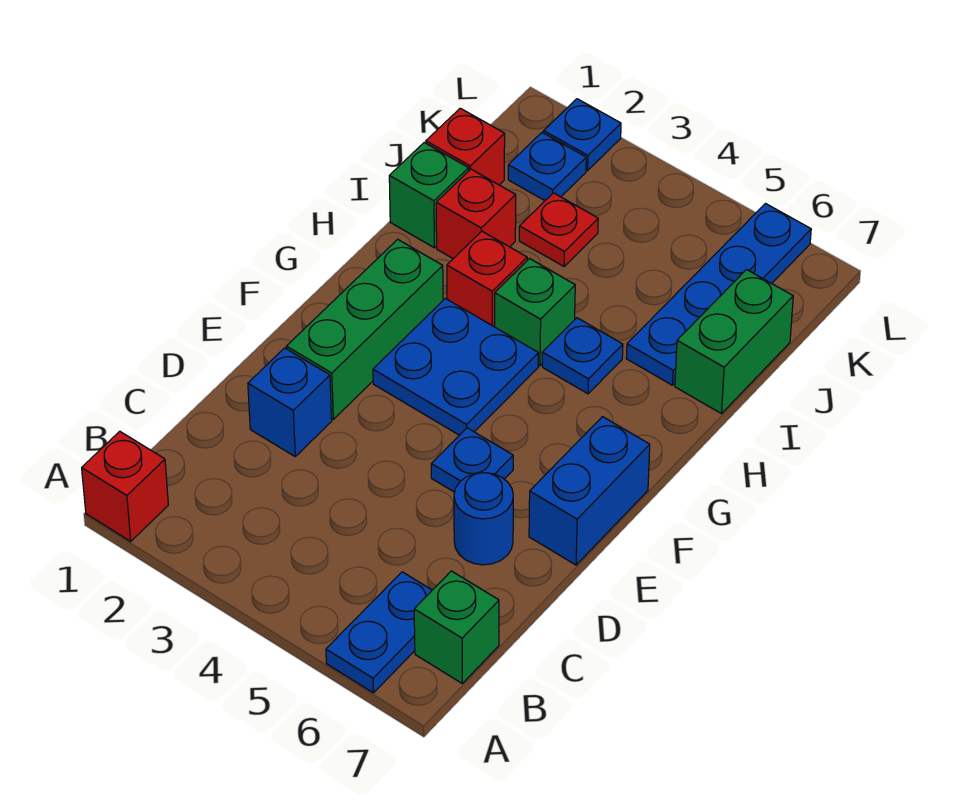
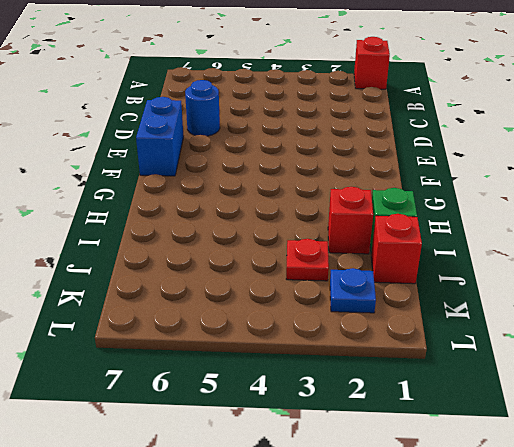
none -> blue plate A6:B6 level 1
none -> green brick B7 level 1
none -> blue brick D2 level 1

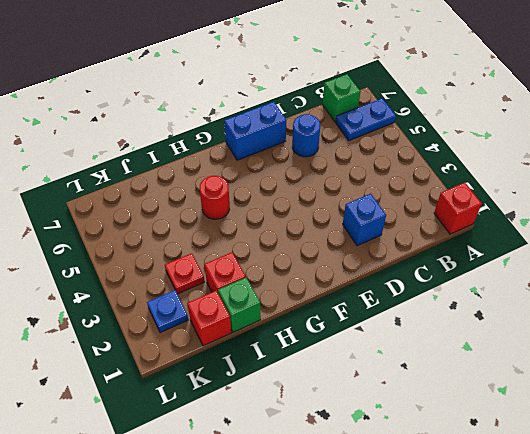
red round brick H5 level 1 -> blue plate H5 level 1
none -> green brick E2:G2 level 1
none -> blue plate E5 level 1
none -> blue plate F3:G4 level 1

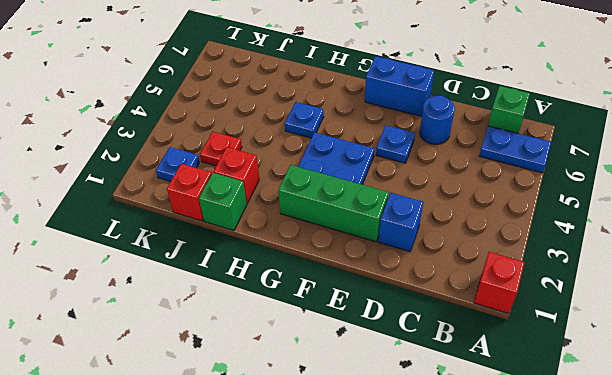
none -> red brick H3 level 1
none -> green brick H4 level 1
none -> blue plate I6:L6 level 1

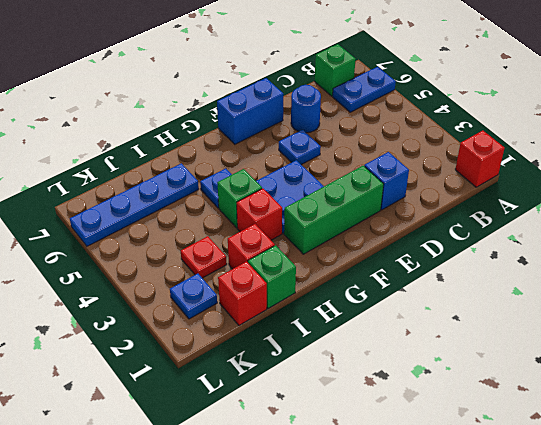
none -> green brick I7:J7 level 1
none -> blue plate L2 level 1

